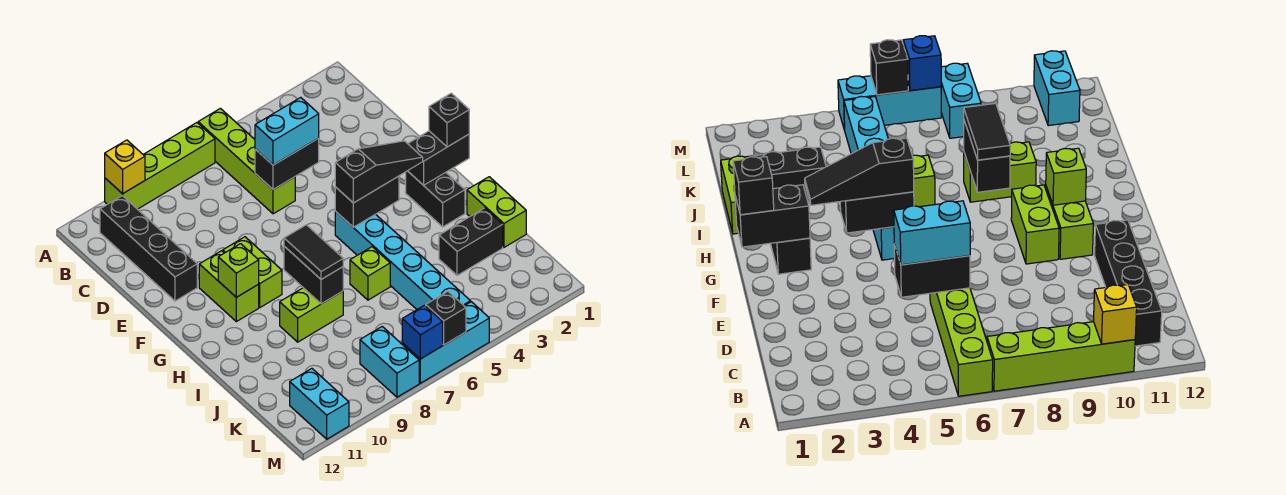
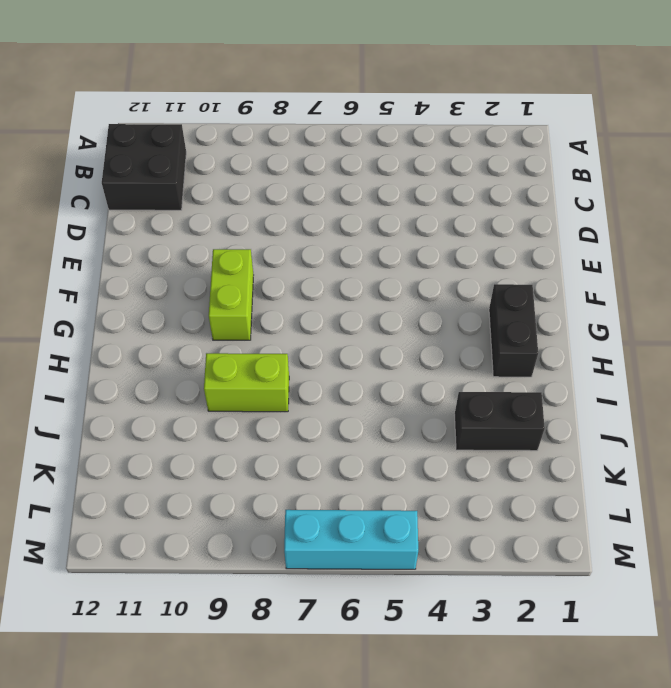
black brick B11:C12 level 1 -> black brick B11:E11 level 1
none -> lime brick A6:D6 level 1
none -> lime brick A7:A10 level 1
none -> lime brick F10:G10 level 1

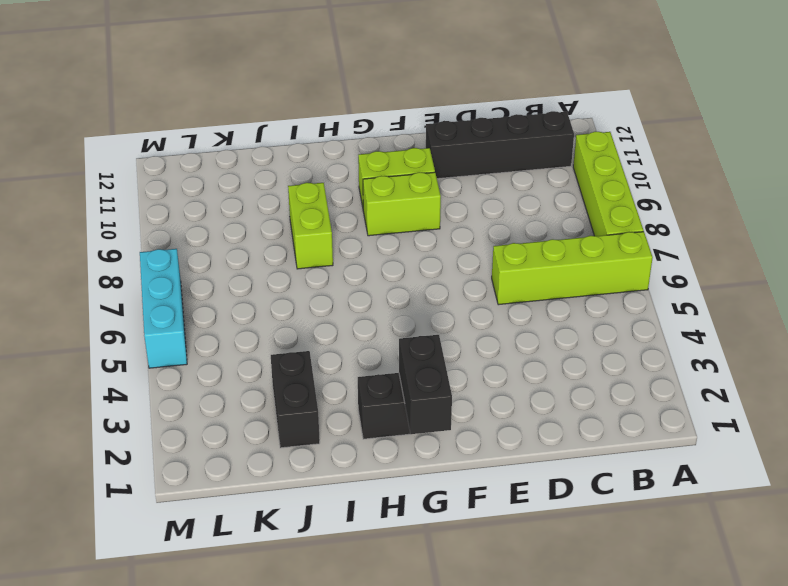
none -> cyan brick G5:L5 level 1
none -> lime brick I1:J1 level 1
none -> lime brick I6 level 1

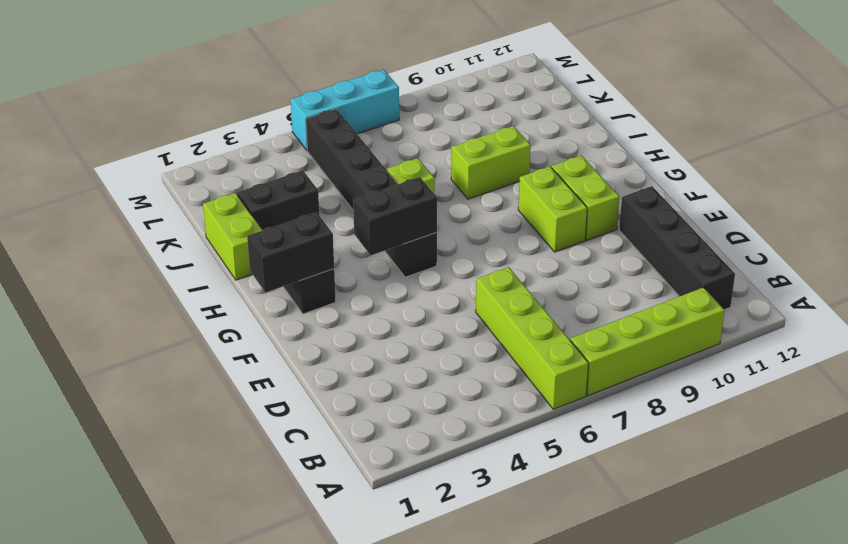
black brick G5:L5 level 1 -> cyan brick G5:L5 level 1
none -> cyan brick L8:M8 level 1
none -> cyan brick L11:M11 level 1
none -> yellow brick A10 level 2

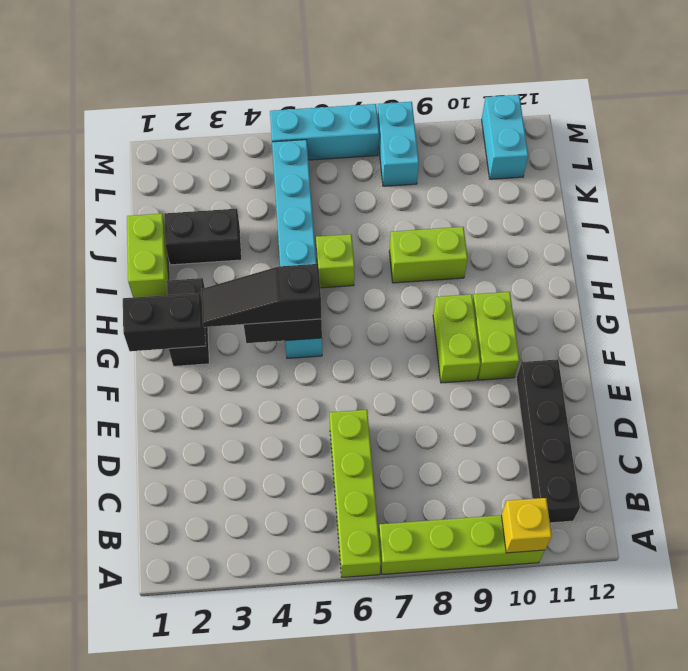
none -> black brick D5:D6 level 2
none -> lime brick G10 level 2
none -> black brick H8:I8 level 2

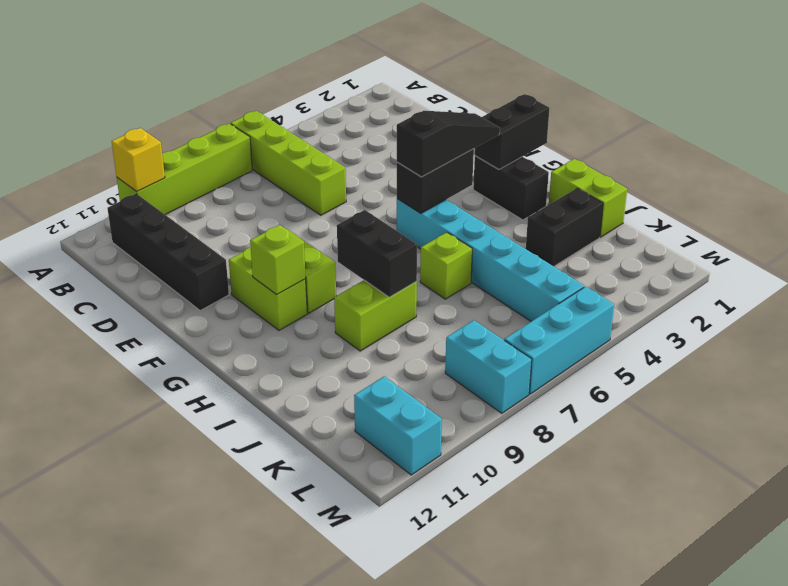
none -> black brick D5:D6 level 2
none -> black brick M6 level 2
none -> blue brick M7 level 2

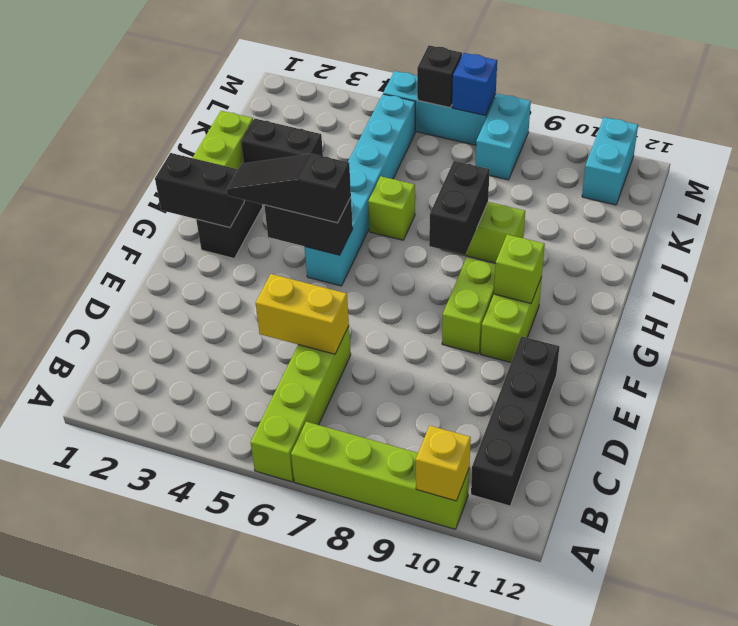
yellow brick D5:D6 level 2 -> black brick D5:D6 level 2
none -> cyan brick D5:D6 level 3
none -> black brick G1 level 3
none -> black tile H8:I8 level 3

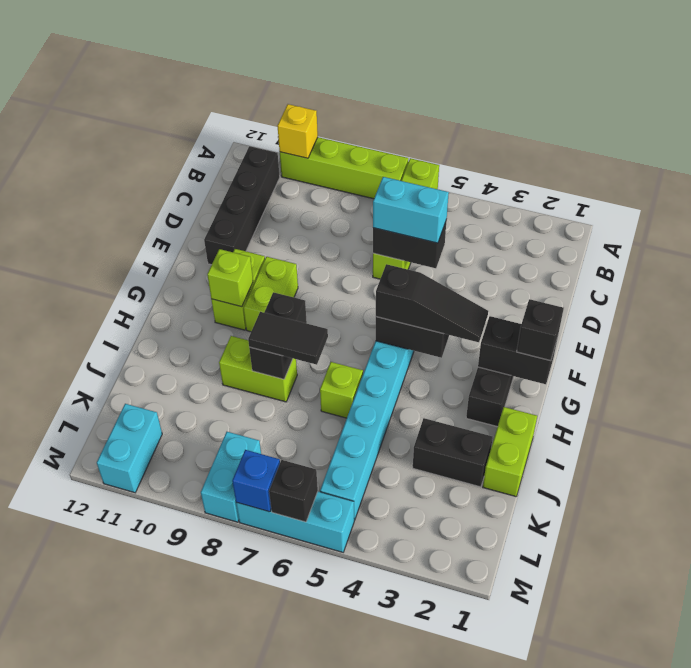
black tile I7:I8 level 3 -> black tile H8:I8 level 3

